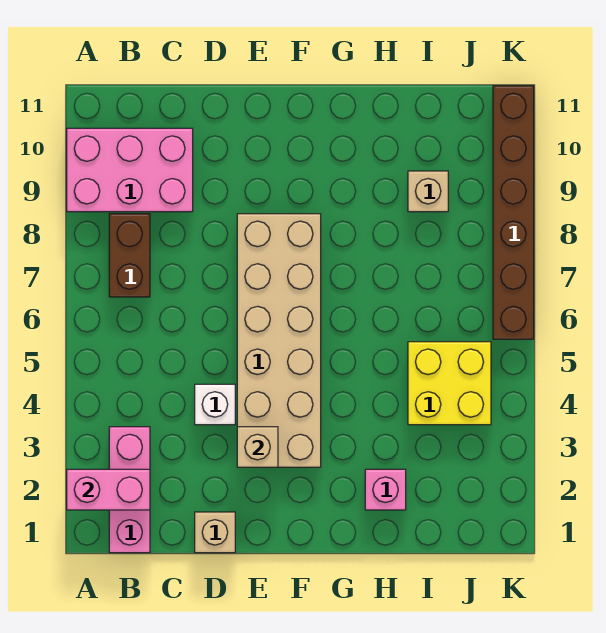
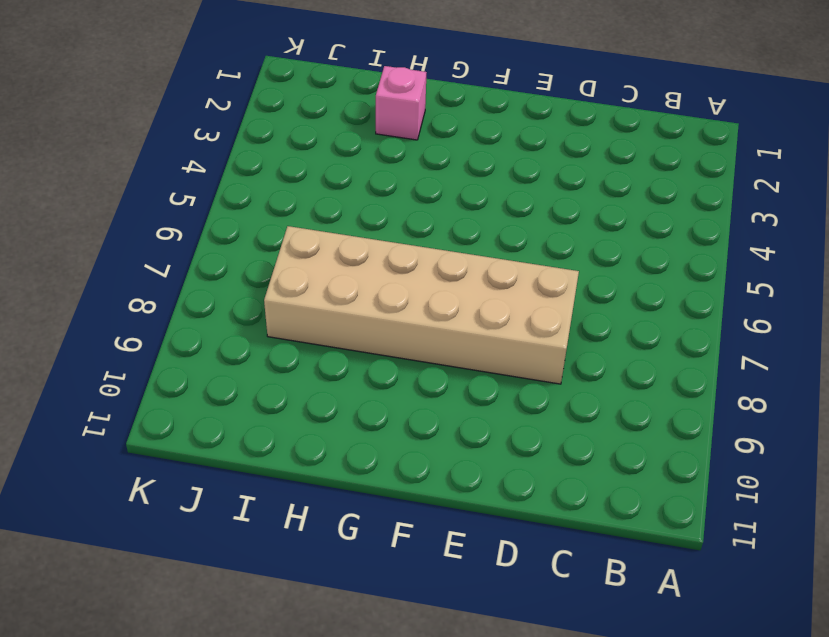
tan brick D7:I8 level 1 -> tan brick E3:F8 level 1
none -> pink brick A9:C10 level 1
none -> pink brick B1:B3 level 1
none -> brown brick B7:B8 level 1

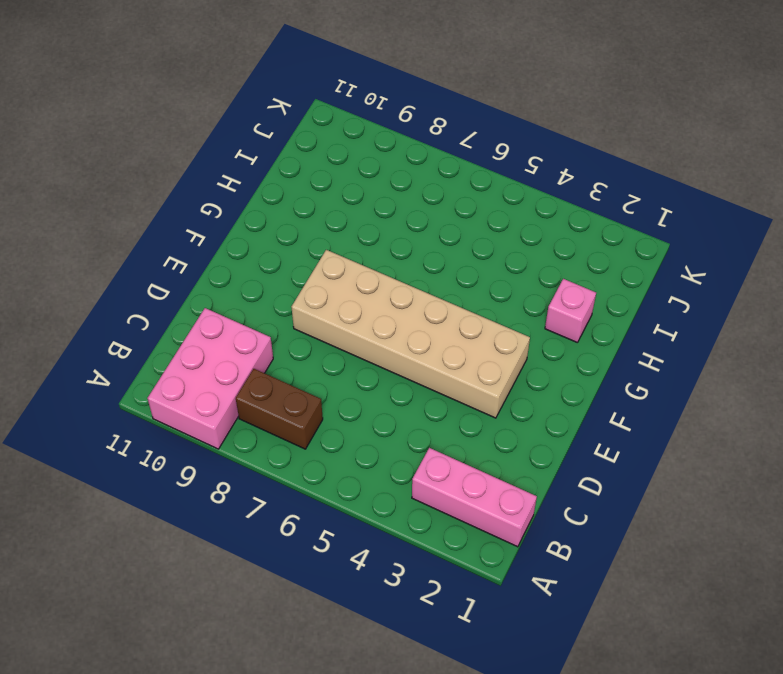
none -> tan brick D1 level 1
none -> white brick D4 level 1
none -> yellow brick I4:J5 level 1

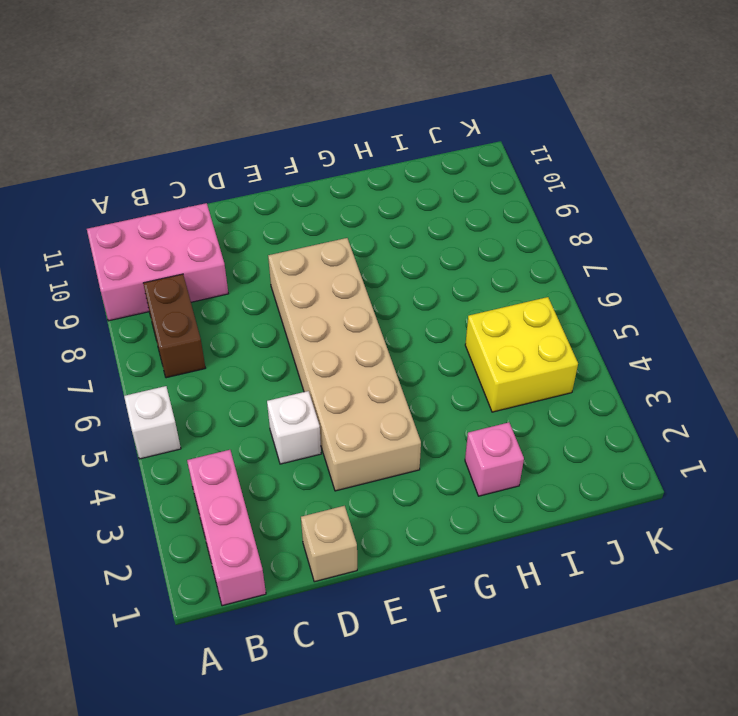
white brick A5 level 1 -> none
none -> tan brick I9 level 1
none -> brown brick K6:K11 level 1
none -> pink brick A2:B2 level 2

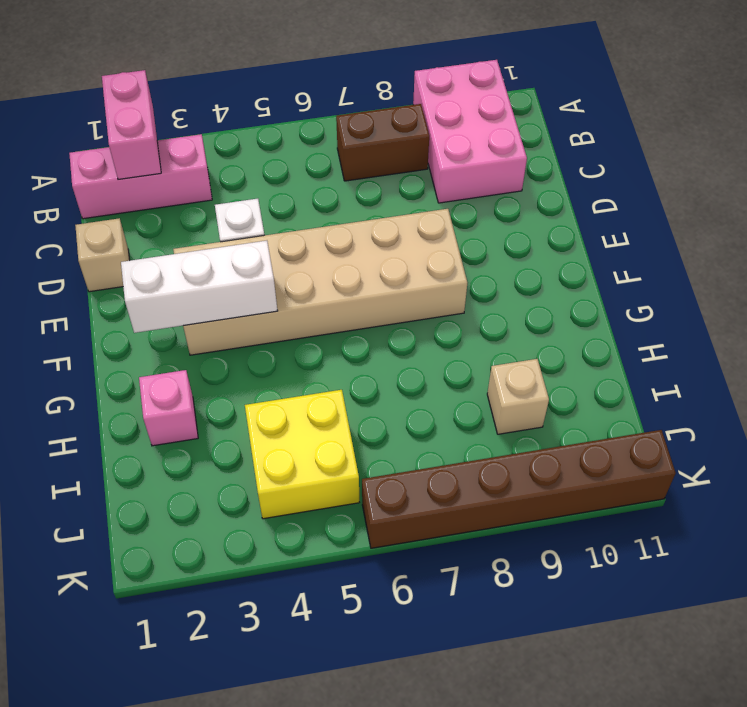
white brick F2:F4 level 2 -> none
none -> tan brick E3 level 2

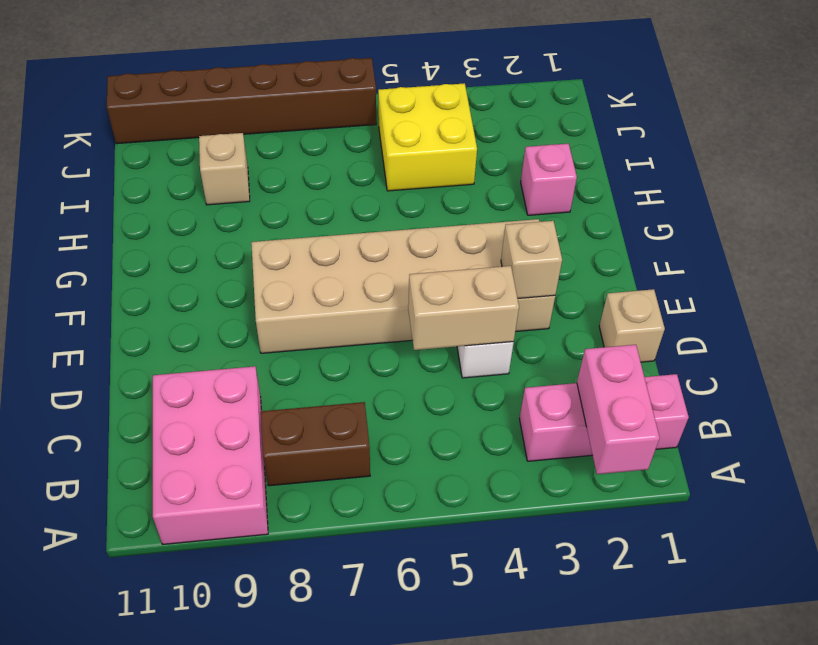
tan brick D4:D5 level 2 -> none

